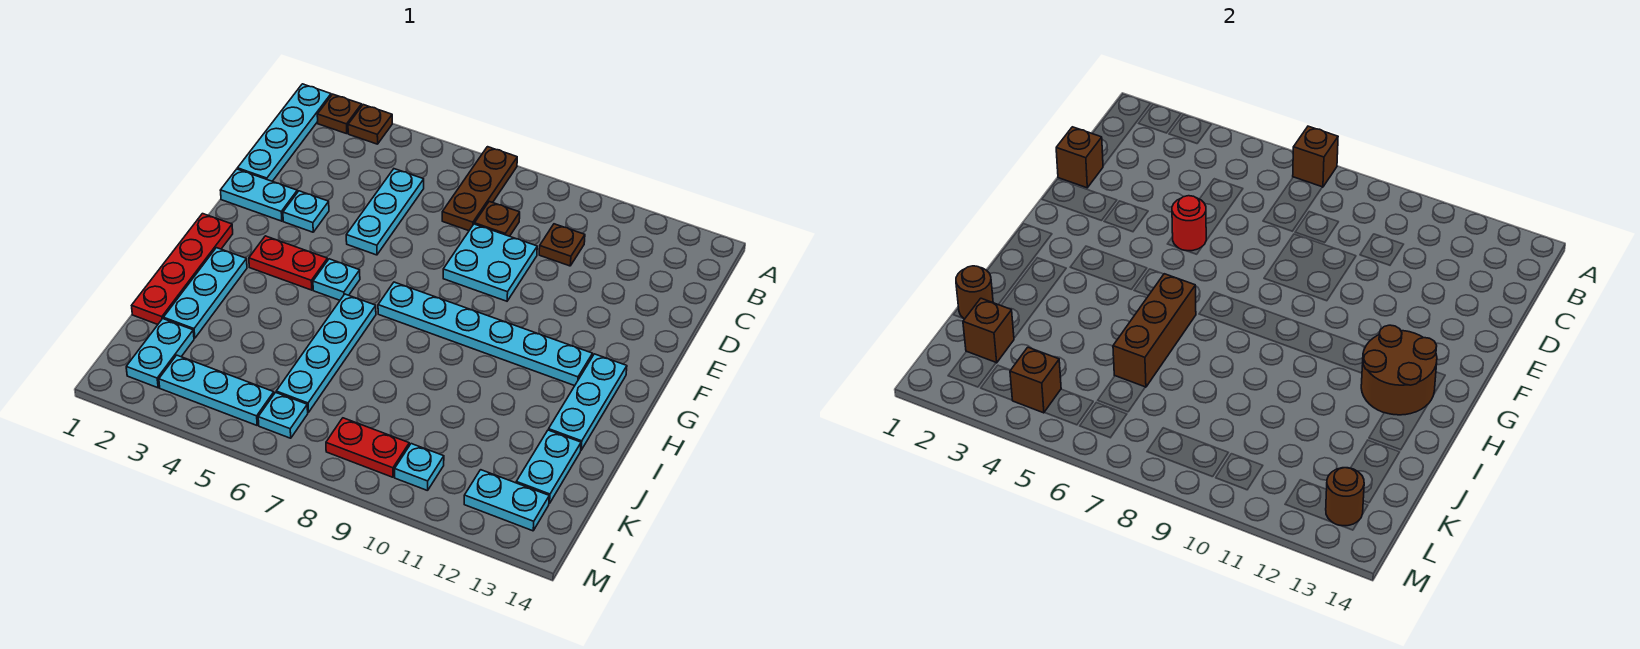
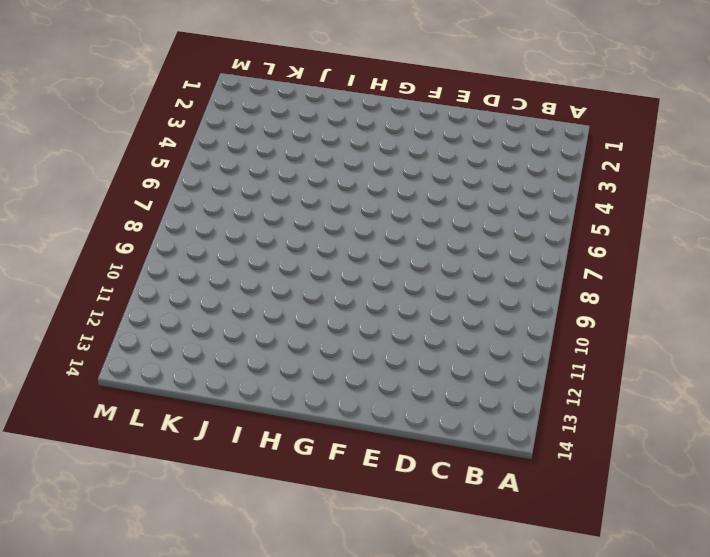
none -> cyan plate A1:D1 level 1
none -> brown plate A2 level 1
none -> brown plate A3 level 1
none -> brown plate A7:C7 level 1

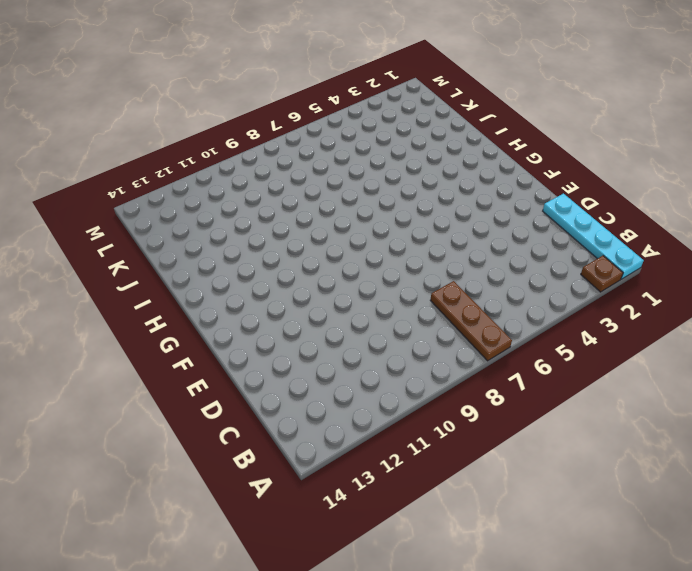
none -> brown plate A3 level 1
none -> cyan plate C5:E5 level 1
none -> brown plate C8 level 1
none -> brown plate C10 level 1

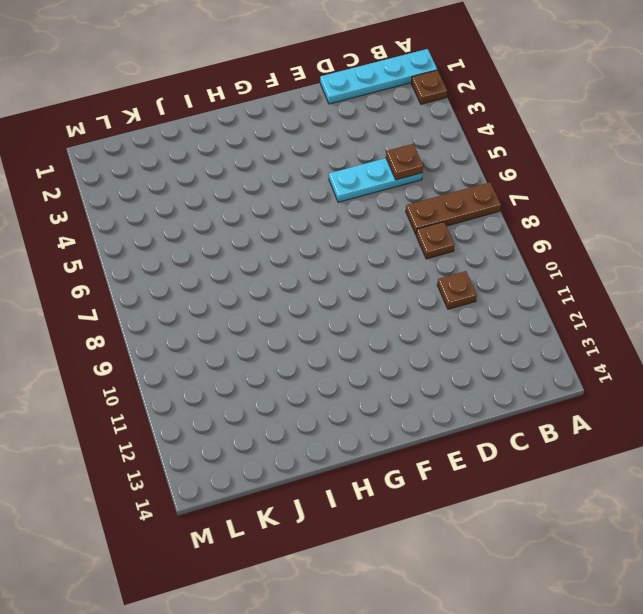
brown plate C5 level 2 -> brown plate A3 level 1
none -> cyan plate D8:E9 level 1
none -> cyan plate E1:E2 level 1
none -> cyan plate E3 level 1
none -> red plate G1:J1 level 1

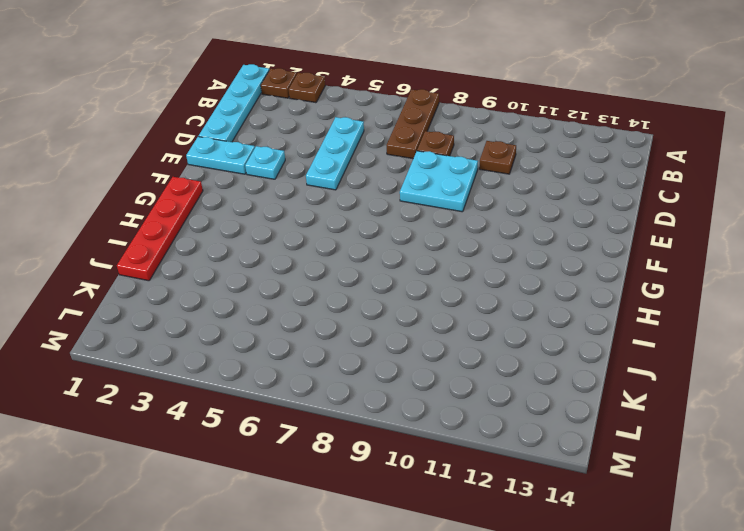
none -> red plate G3:G4 level 1
none -> cyan plate G5 level 1
none -> cyan plate G7:G12 level 1
none -> cyan plate G13:I13 level 1

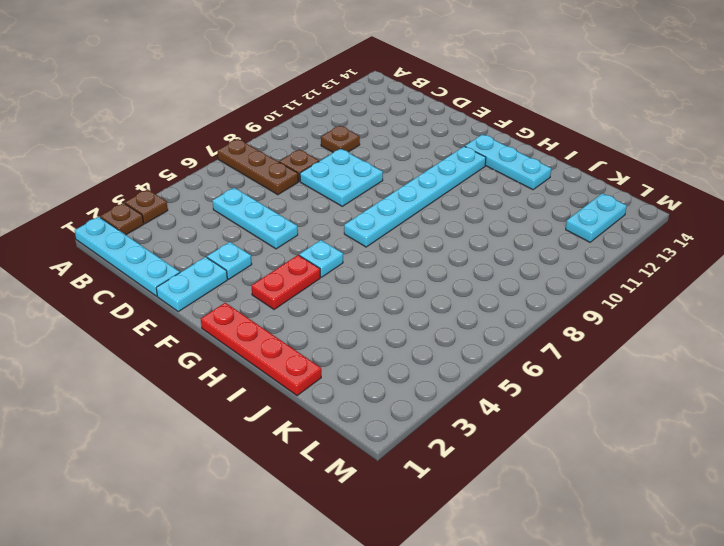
none -> cyan plate H2:J2 level 1
none -> cyan plate H6:K6 level 1
none -> cyan plate J13:K13 level 1
none -> cyan plate K2:L2 level 1

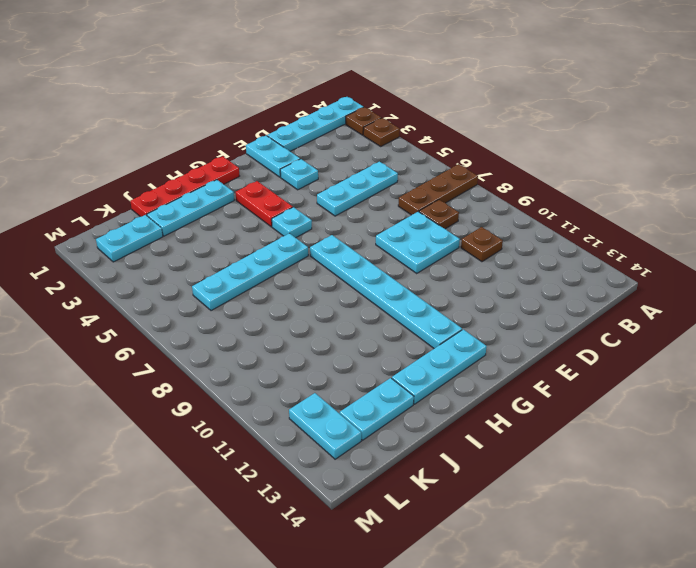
none -> cyan plate L3:L5 level 1
none -> cyan plate L6 level 1
none -> red plate L8:L9 level 1
none -> cyan plate L10 level 1

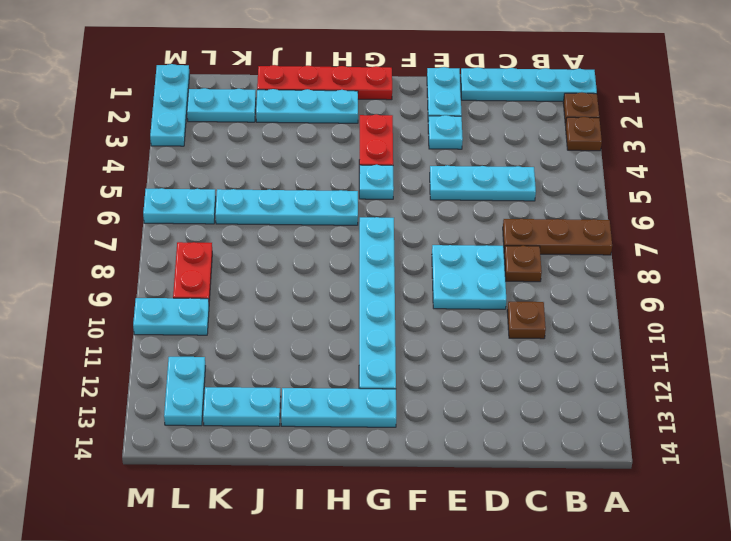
cyan plate L6:M6 level 1 -> cyan plate L6 level 1
cyan plate L10:M10 level 1 -> cyan plate L10 level 1
cyan plate M1:M3 level 1 -> cyan plate L3:L5 level 1
none -> brown brick A7 level 2
none -> brown brick D1 level 2
none -> red round brick E5 level 2
none -> brown round brick G12:H13 level 2

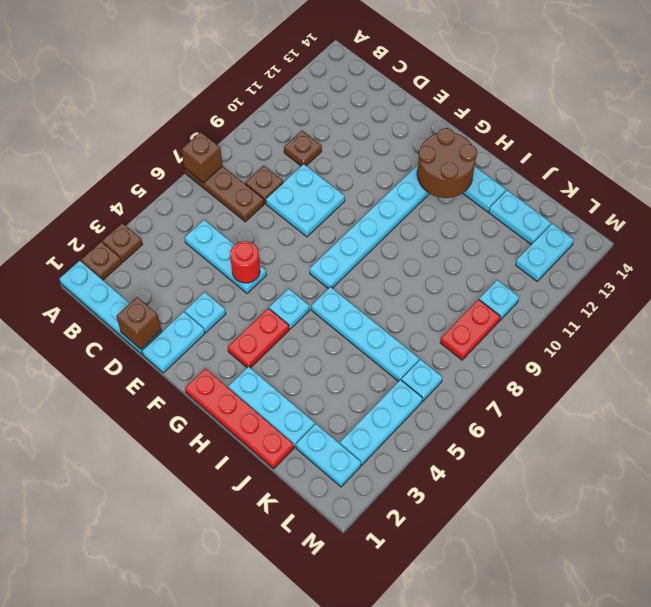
none -> brown brick H6:J6 level 2
none -> brown round brick J1 level 2
none -> brown brick K2 level 2
none -> brown brick L4 level 2

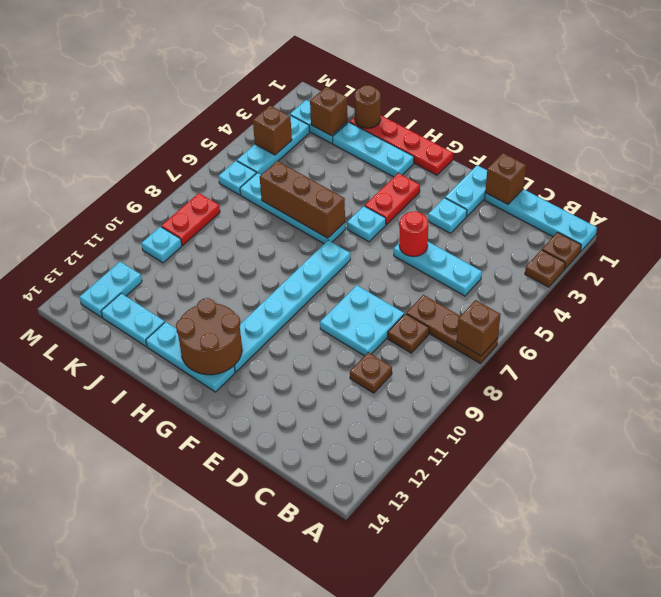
none -> brown round brick L13 level 2

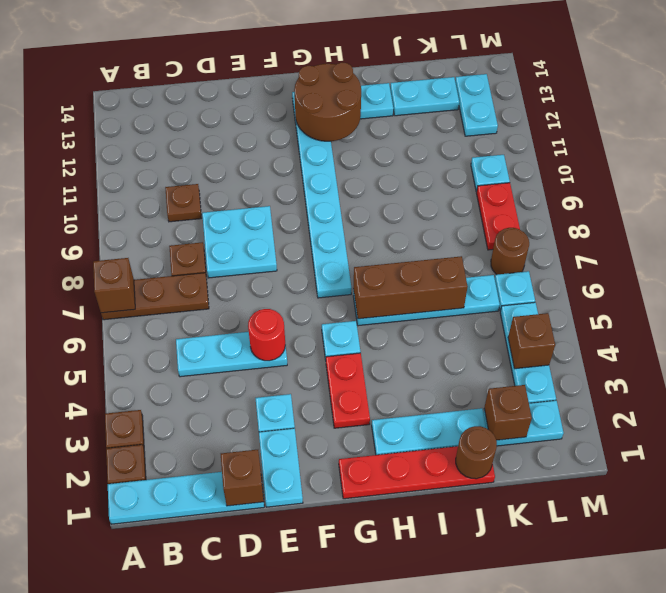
brown round brick L7 level 1 -> brown round brick L13 level 2

